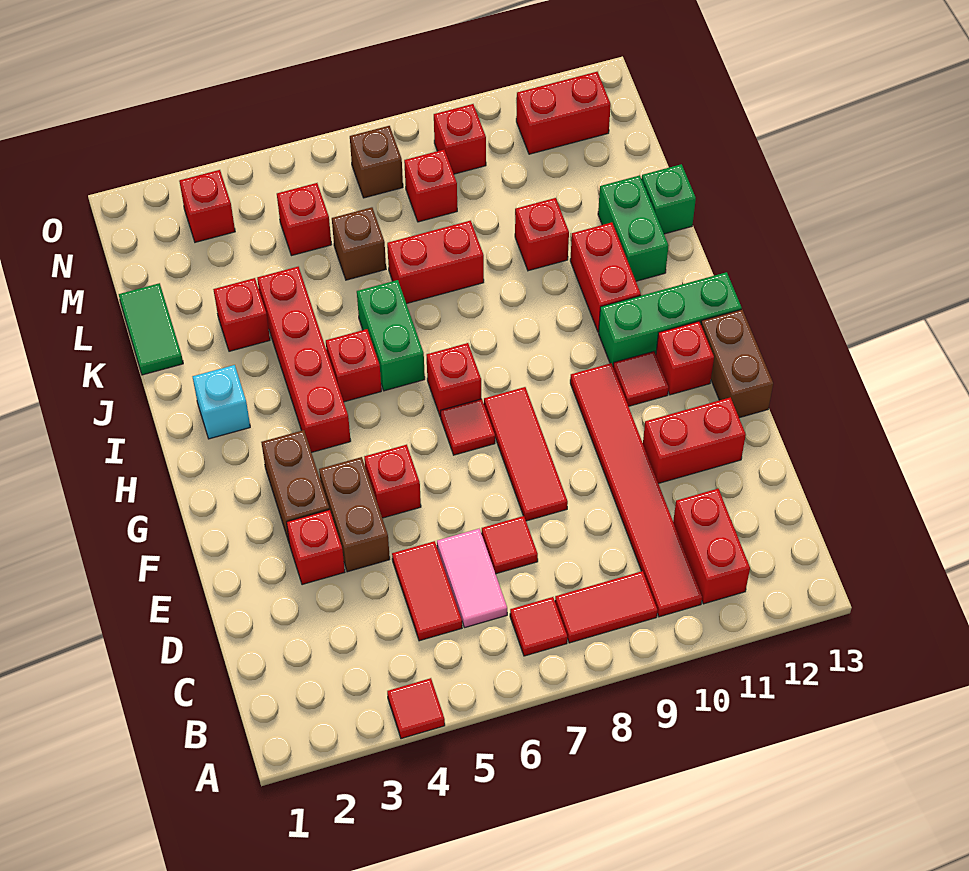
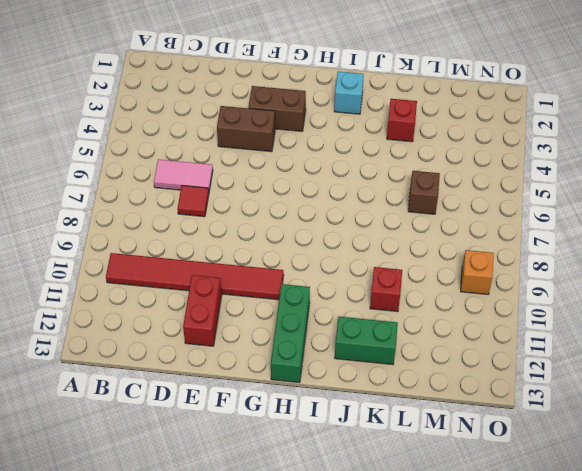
orange brick N9 level 1 -> red brick N9 level 1
none -> red tile A4 level 1
none -> red tile B7 level 1
none -> red tile B8:B9 level 1
none -> red brick B11:C11 level 1

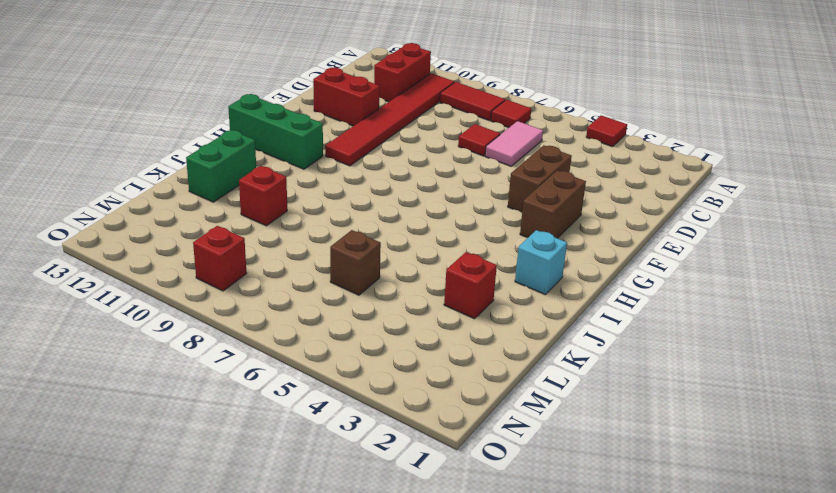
none -> red tile C5:D5 level 1
none -> red brick E3 level 1
none -> red tile E8:G8 level 1
none -> red brick F5 level 1

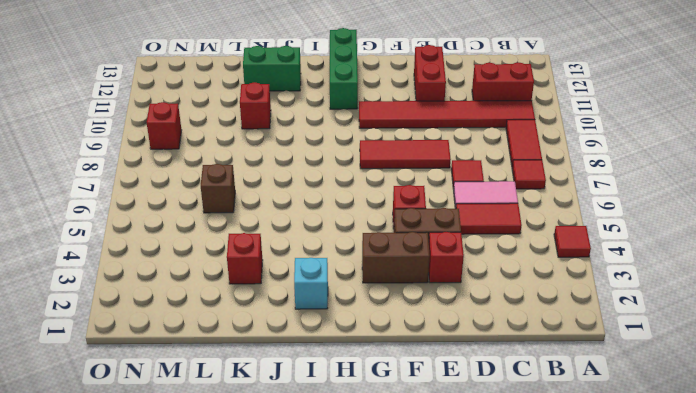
none -> brown brick F13:G13 level 1
none -> red tile G7 level 1
none -> red tile G11 level 1
none -> red brick G12 level 1

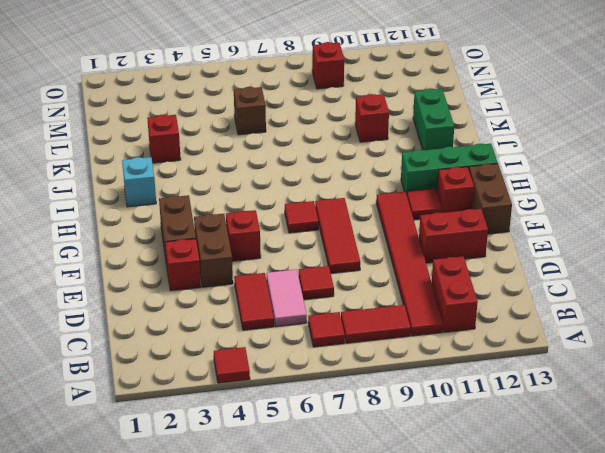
none -> red brick H4:K4 level 1
none -> red brick H7 level 1
none -> red brick I5 level 1
none -> green brick I6:J6 level 1

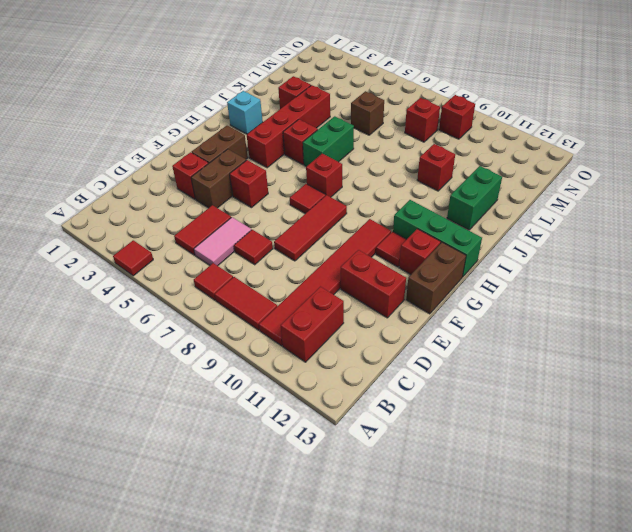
none -> red brick I11:J11 level 1
none -> green tile K1:L1 level 1
none -> red brick K7:K8 level 1
none -> green brick K13 level 1

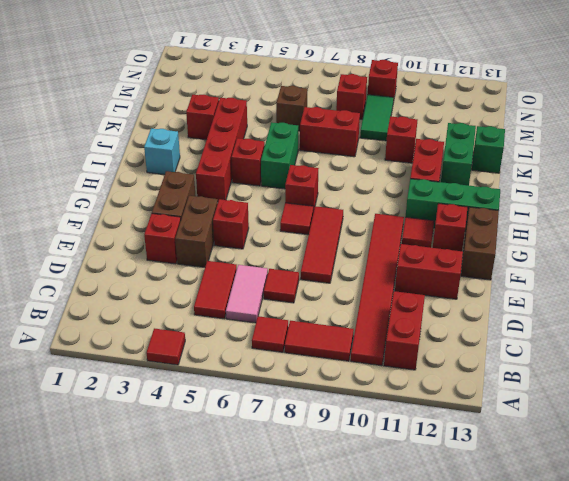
green tile L9:M9 level 1 -> green tile K1:L1 level 1
none -> red brick M5 level 1
none -> red brick N3 level 1
none -> brown brick N7 level 1
none -> red brick N11:N12 level 1

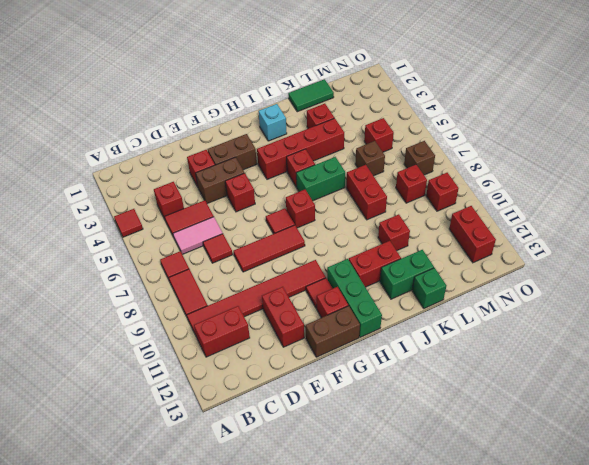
red brick C4 level 1 -> red brick N3 level 1

